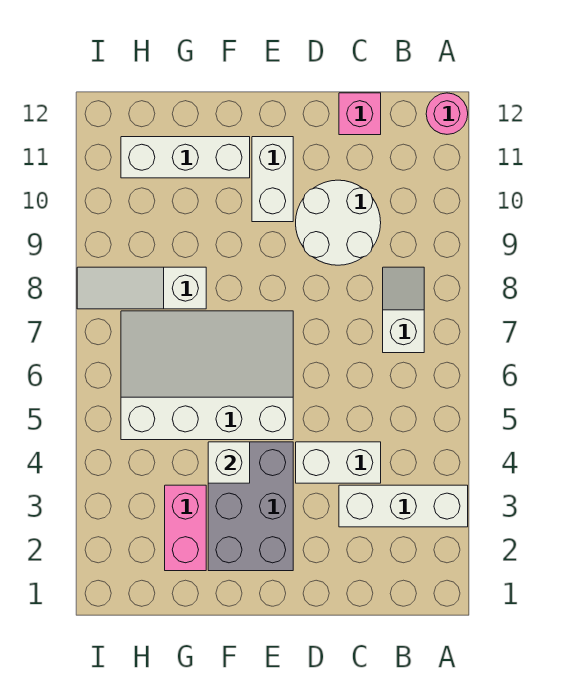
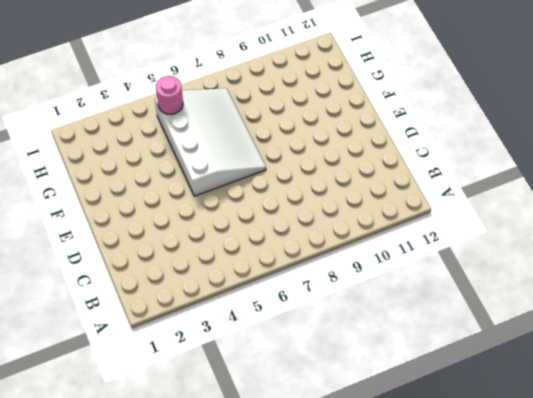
pink round brick H5 level 2 -> pink round brick A12 level 1
none -> white brick A3:C3 level 1
none -> white slope B7:B8 level 1 top 7
none -> white brick C4:D4 level 1

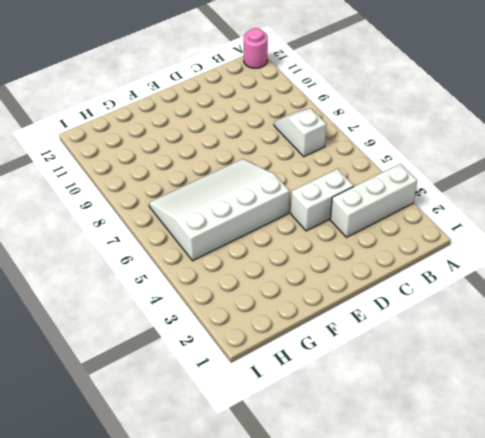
none -> white round brick C9:D10 level 1
none -> pink brick C12 level 1
none -> grey brick E2:F4 level 1

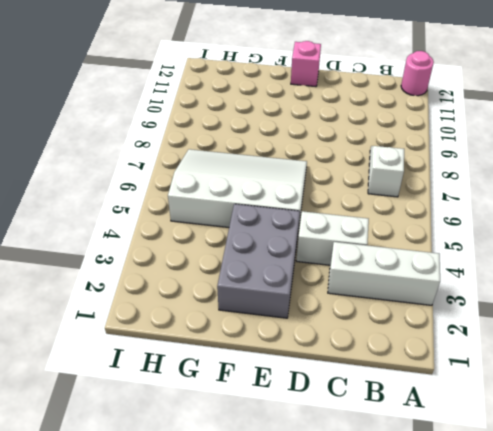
pink brick E12 level 1 -> pink brick C12 level 1
none -> white round brick C9:D10 level 1
none -> white brick E10:E11 level 1
none -> white brick F11:H11 level 1

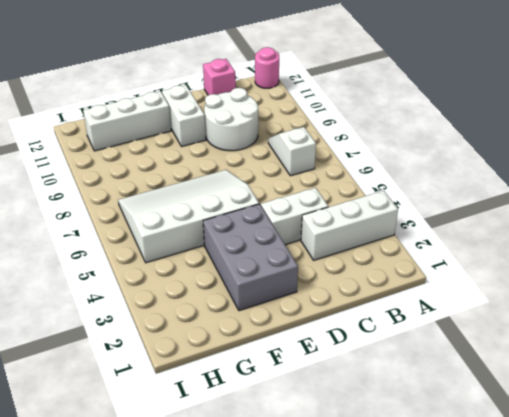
none -> pink brick G2:G3 level 1
none -> white slope G8:I8 level 1 top G
none -> white brick F4 level 2

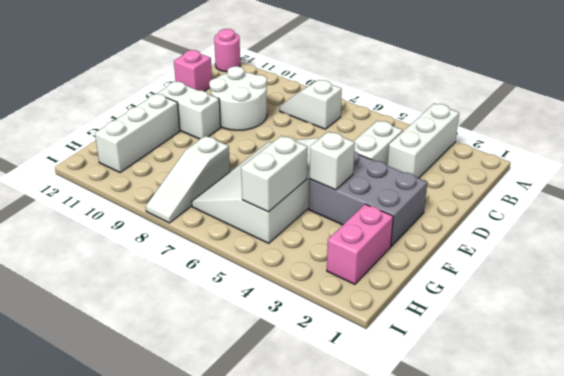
pink brick G2:H2 level 1 -> pink brick G2:G3 level 1
white brick G5:H5 level 2 -> none

